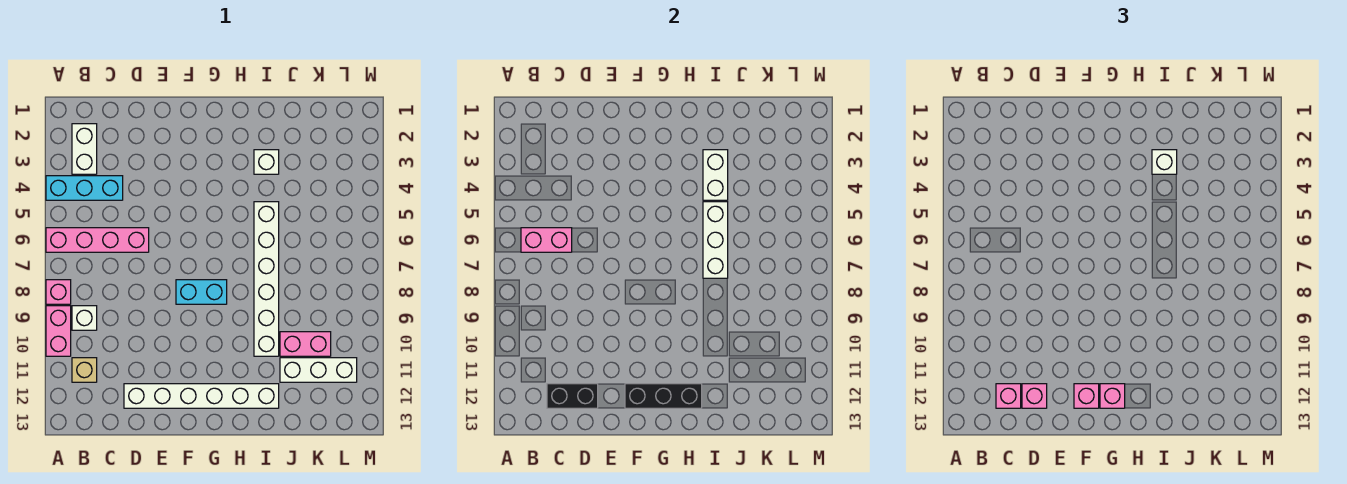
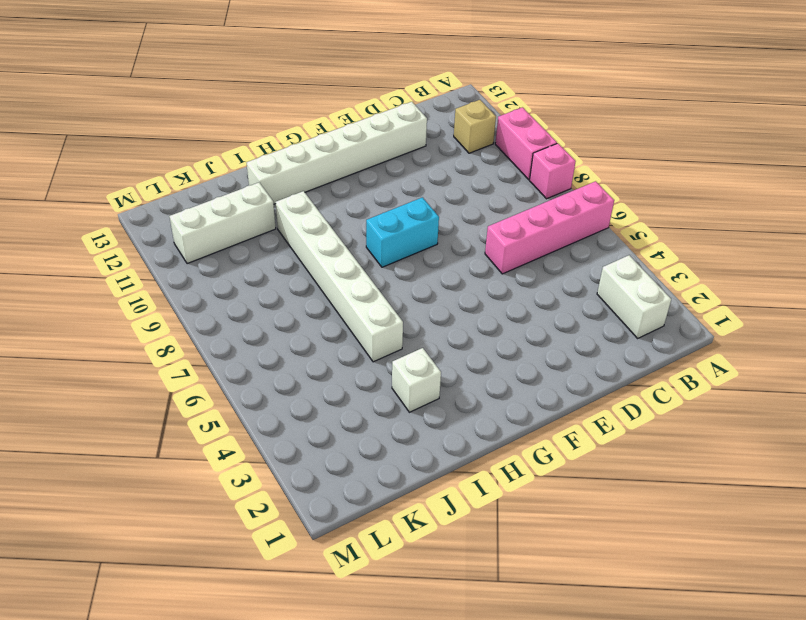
none -> cyan brick A4:C4 level 1
none -> white brick B9 level 1
none -> pink brick J10:K10 level 1

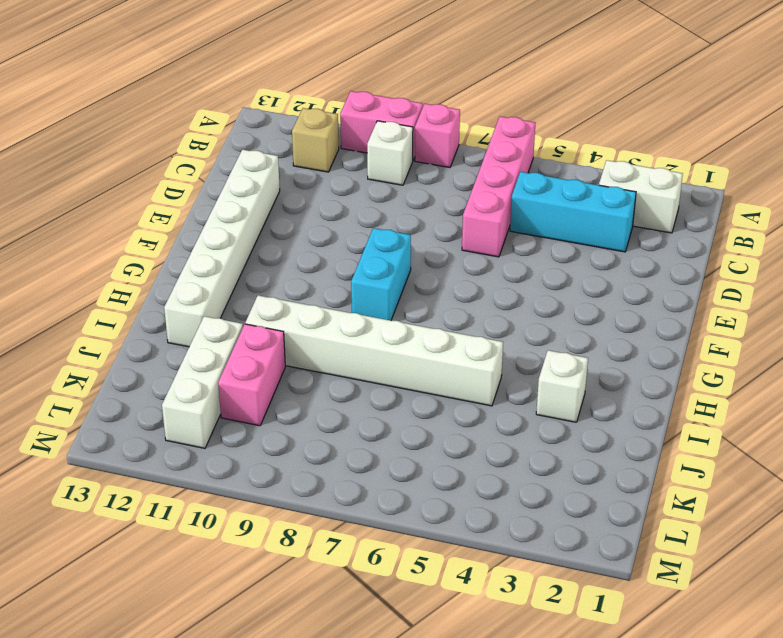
cyan brick C3:C5 level 1 -> cyan brick A4:C4 level 1
none -> pink brick B6:C6 level 2
none -> black brick C12:D12 level 2
none -> black brick F12:H12 level 2

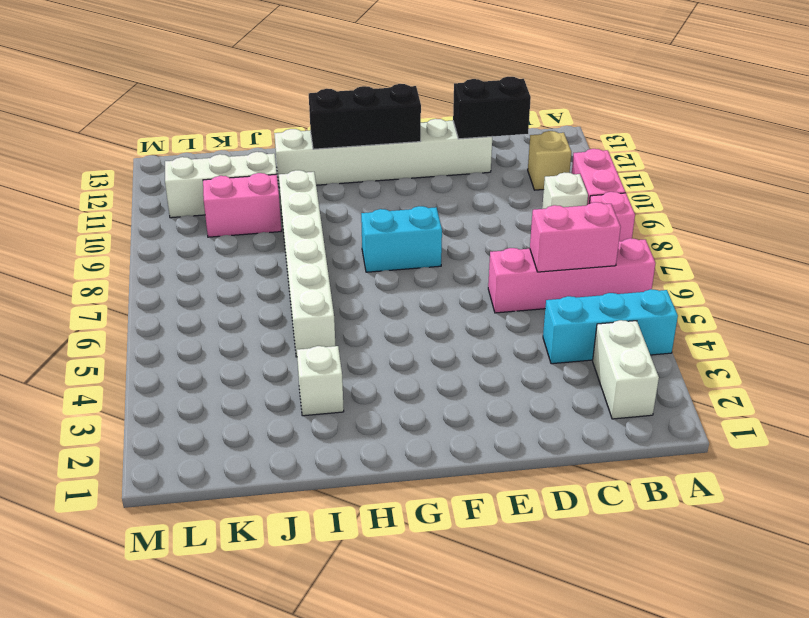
none -> white brick I3:I4 level 2
none -> white brick I5:I7 level 2
none -> pink brick C12 level 3

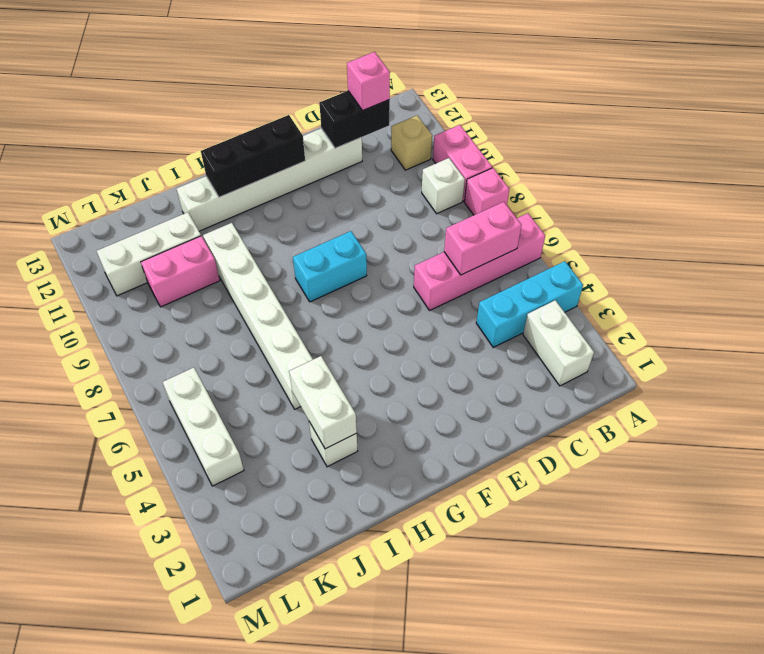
white brick L4:L6 level 1 -> white brick I5:I7 level 2
none -> pink brick D12 level 3
none -> pink brick F12 level 3
none -> pink brick G12 level 3

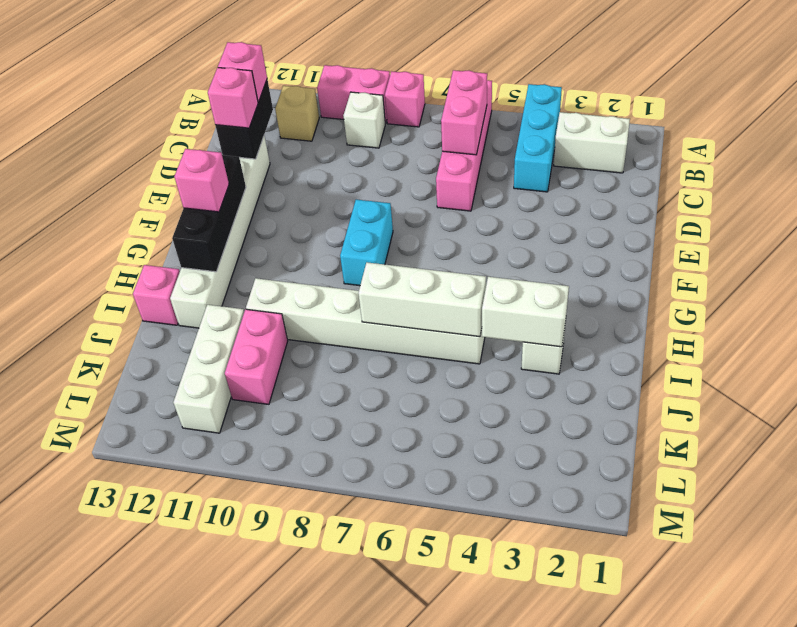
pink brick I13 level 1 -> pink brick F12 level 3
none -> white brick I3 level 3

